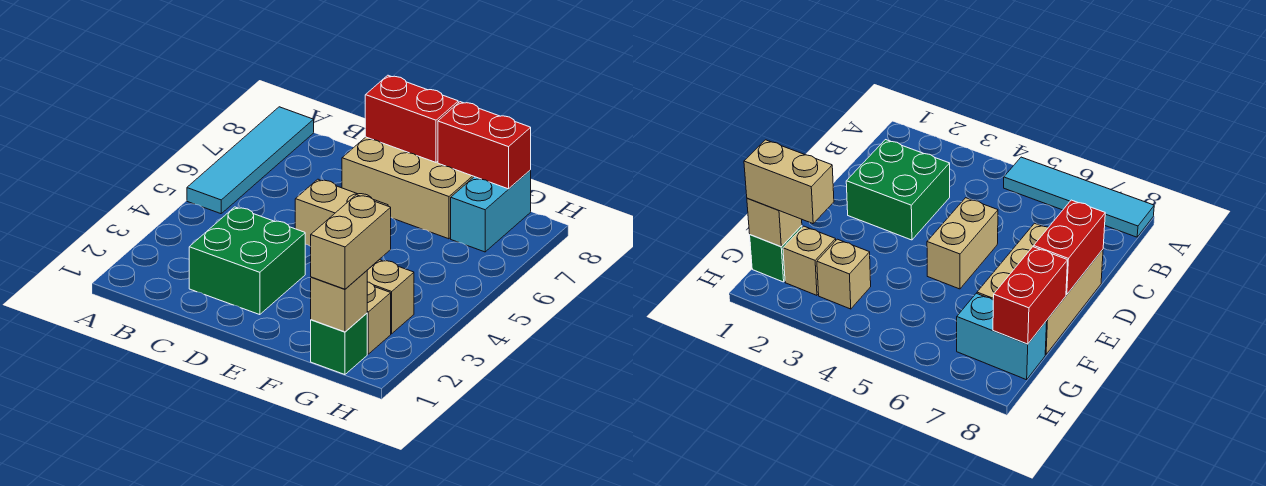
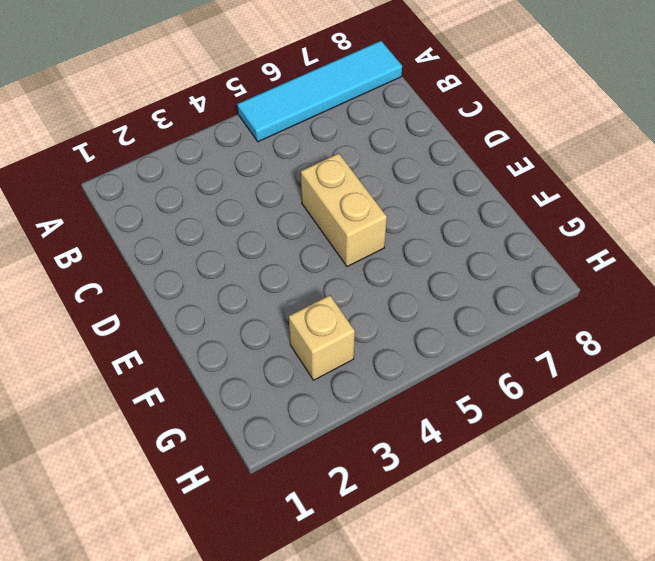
none -> green brick C2:D3 level 1
none -> tan brick D7:F8 level 1
none -> green brick G1 level 1

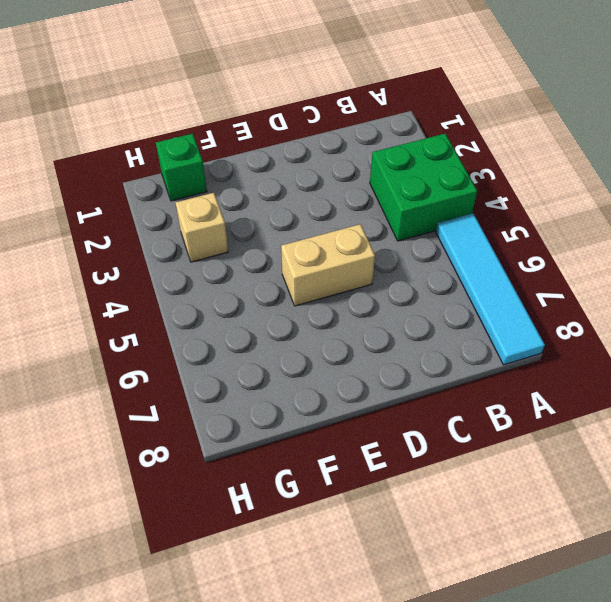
green brick A3:B4 level 1 -> green brick C2:D3 level 1
none -> tan brick D7:F8 level 1
none -> tan brick G2 level 1
none -> cyan brick G7:G8 level 1

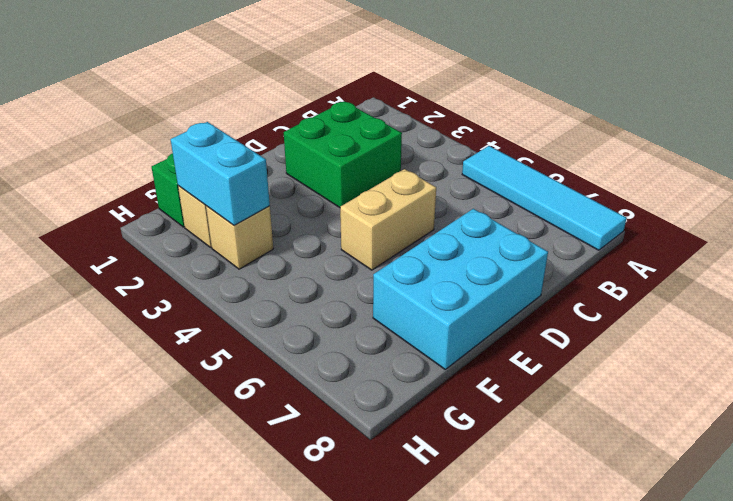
cyan brick D7:F8 level 1 -> tan brick D7:F8 level 1
cyan brick G2:G3 level 2 -> cyan brick G7:G8 level 1
none -> red brick D8:E8 level 2
none -> red brick F8:G8 level 2
none -> tan brick G1 level 2

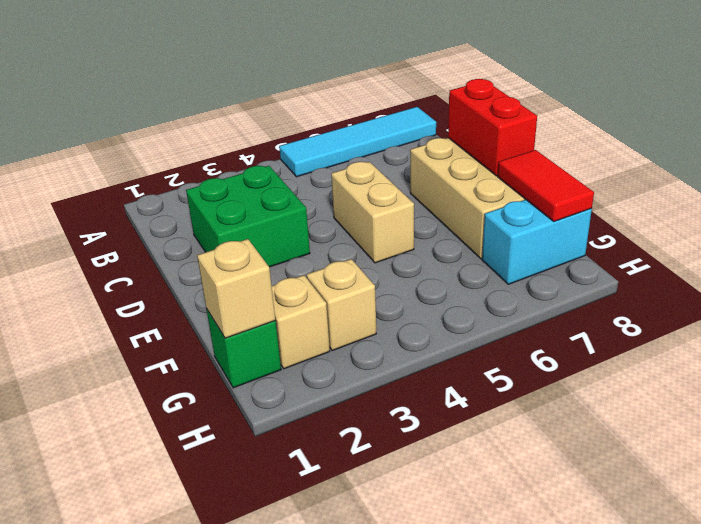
red tile F8:G8 level 2 -> red brick F8:G8 level 2
none -> tan brick G1:G2 level 3

